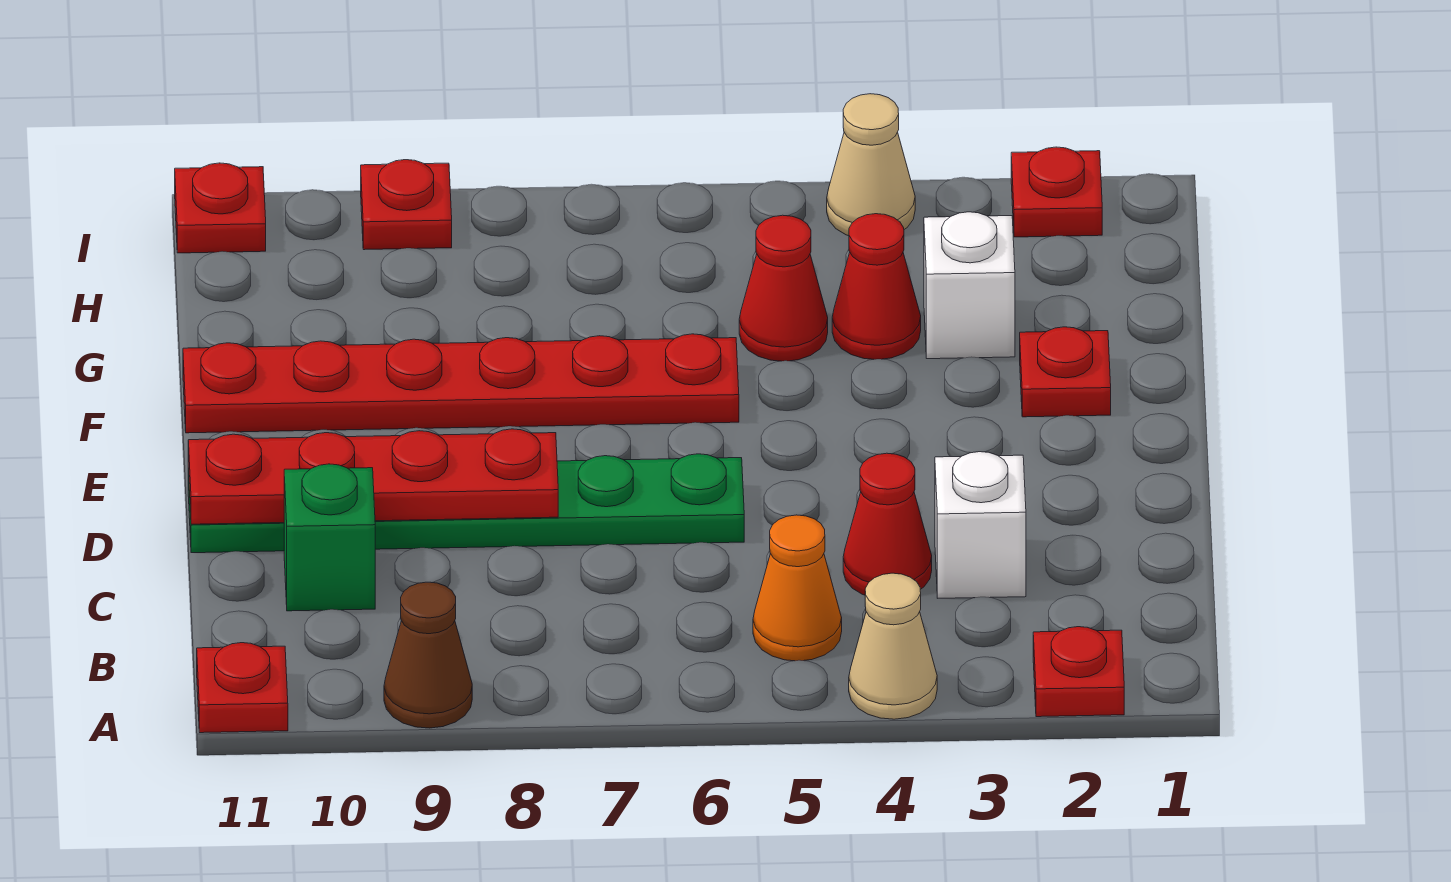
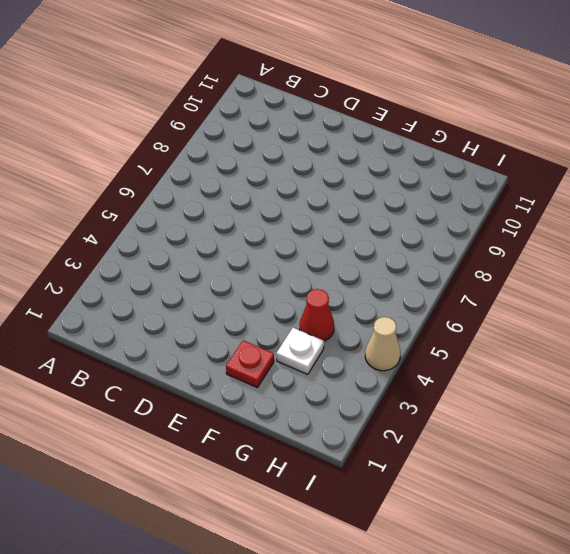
white plate G3 level 1 -> white brick G3 level 1
none -> red plate A2 level 1
none -> tan cone A4 level 1
none -> brown cone A9 level 1

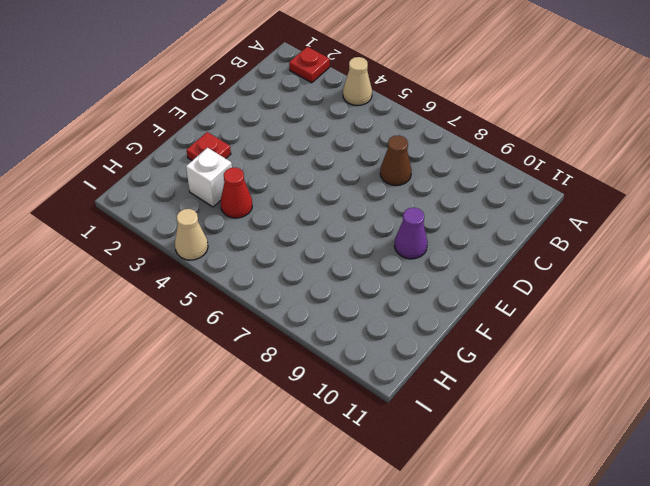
brown cone C7 level 1 -> brown cone A9 level 1
purple cone E9 level 1 -> none
none -> red plate A11 level 1
none -> orange cone B5 level 1
none -> white brick C3 level 1

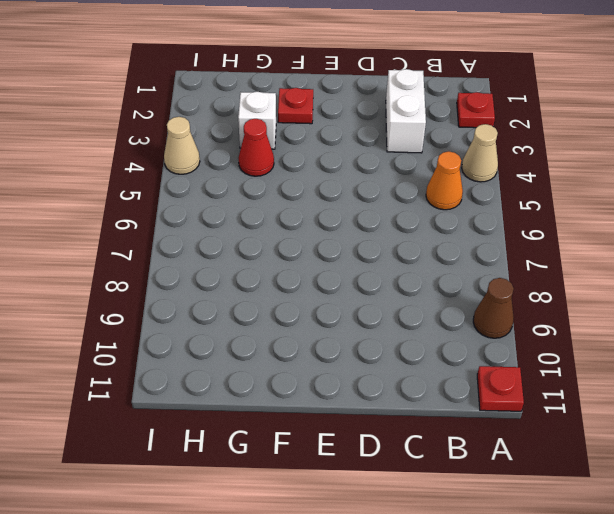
white brick C2:C3 level 1 -> white brick C3 level 1
none -> red cone C4 level 1
none -> green brick C10 level 1
none -> green plate D6:D11 level 1

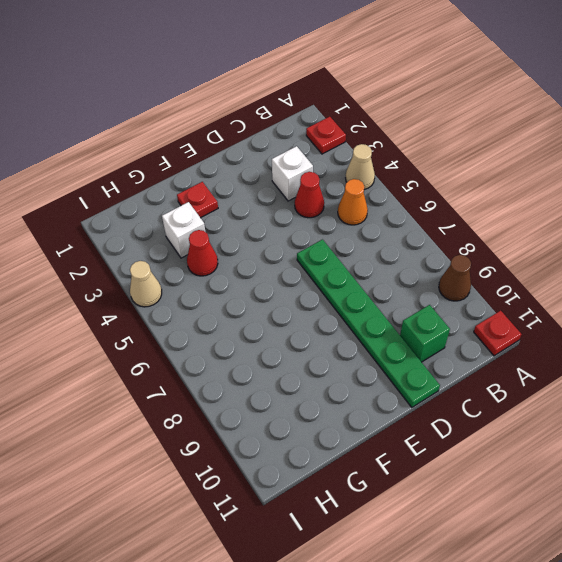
none -> red plate F6:F11 level 1
none -> red cone G5 level 1
none -> red plate I2 level 1

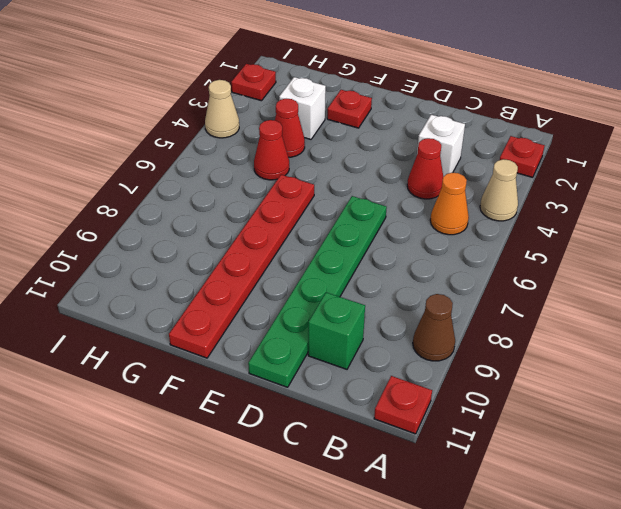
none -> red plate I9 level 1
none -> red plate I11 level 1
none -> red plate D8:D11 level 2

